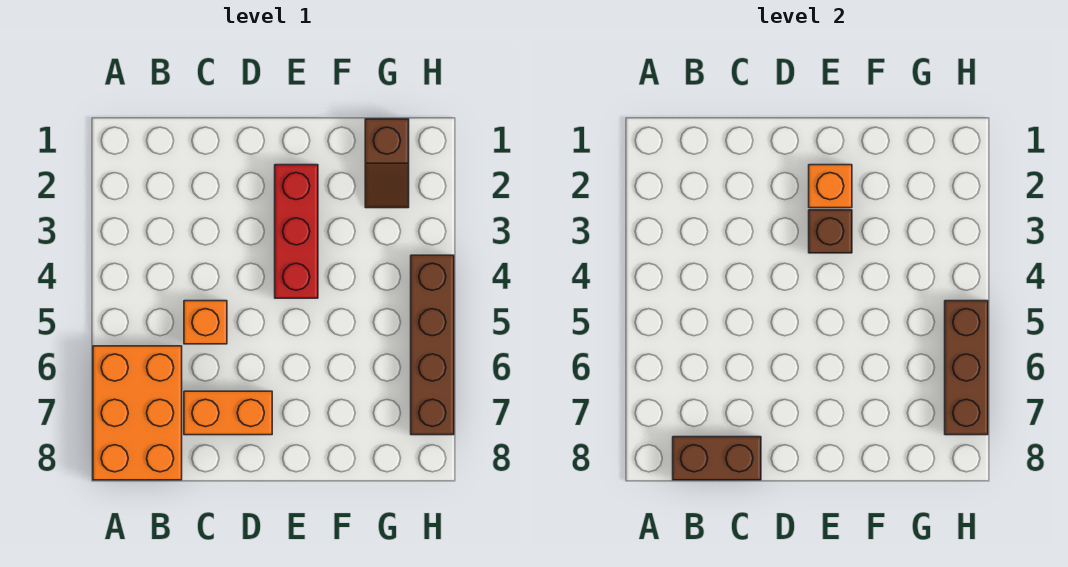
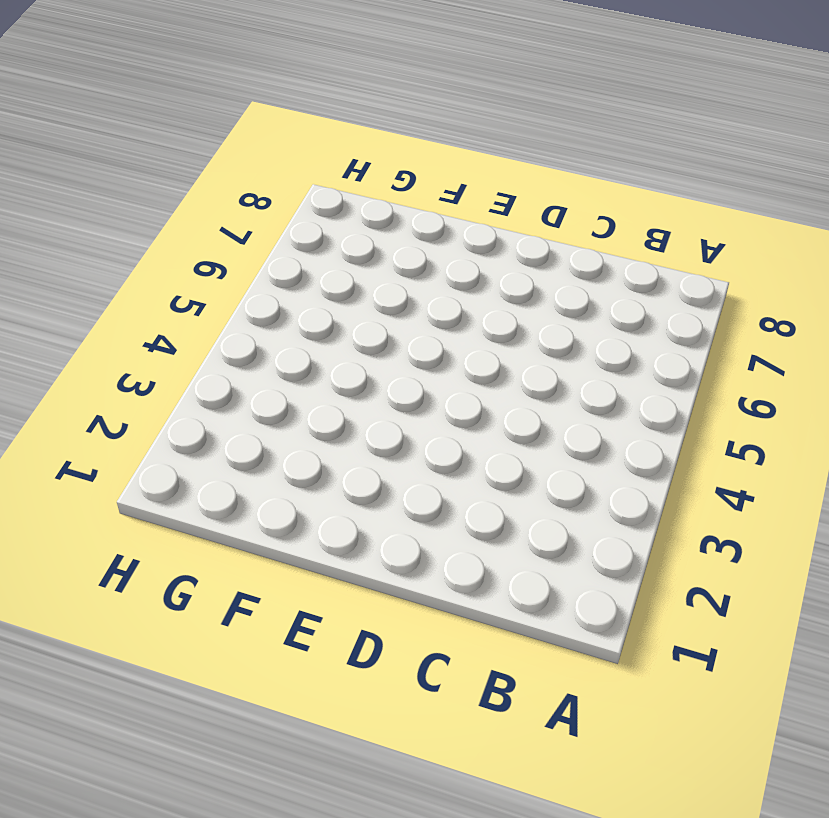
none -> orange brick A6:B8 level 1
none -> orange brick C5 level 1

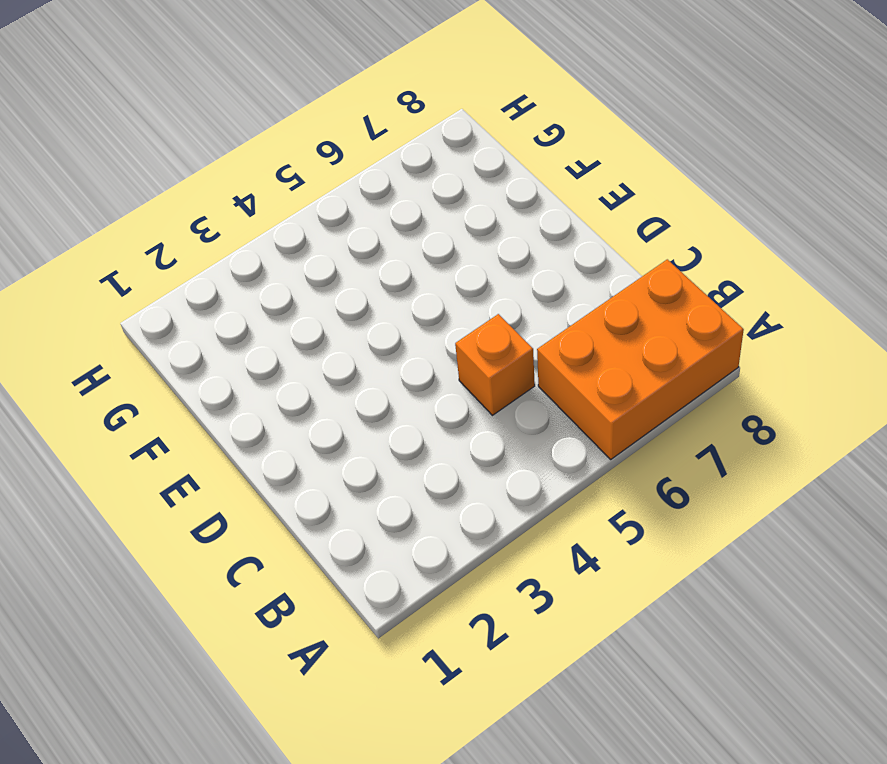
none -> orange brick C7:D7 level 1
none -> red brick E2:E4 level 1

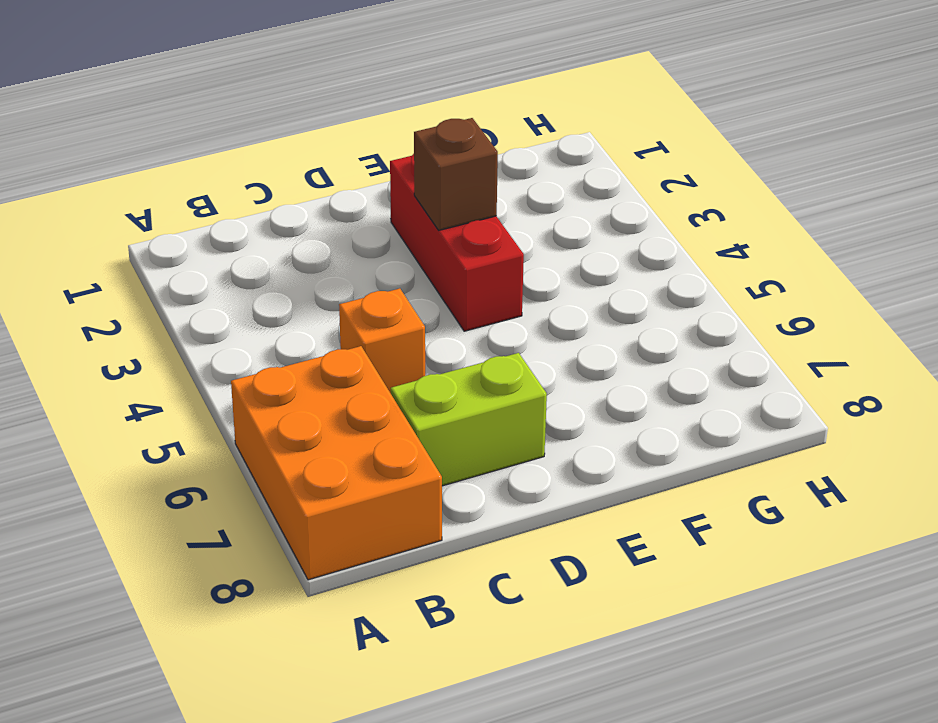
lime brick C7:D7 level 1 -> orange brick C7:D7 level 1
none -> brown slope G1:G2 level 1 top 1
none -> brown brick H4:H7 level 1

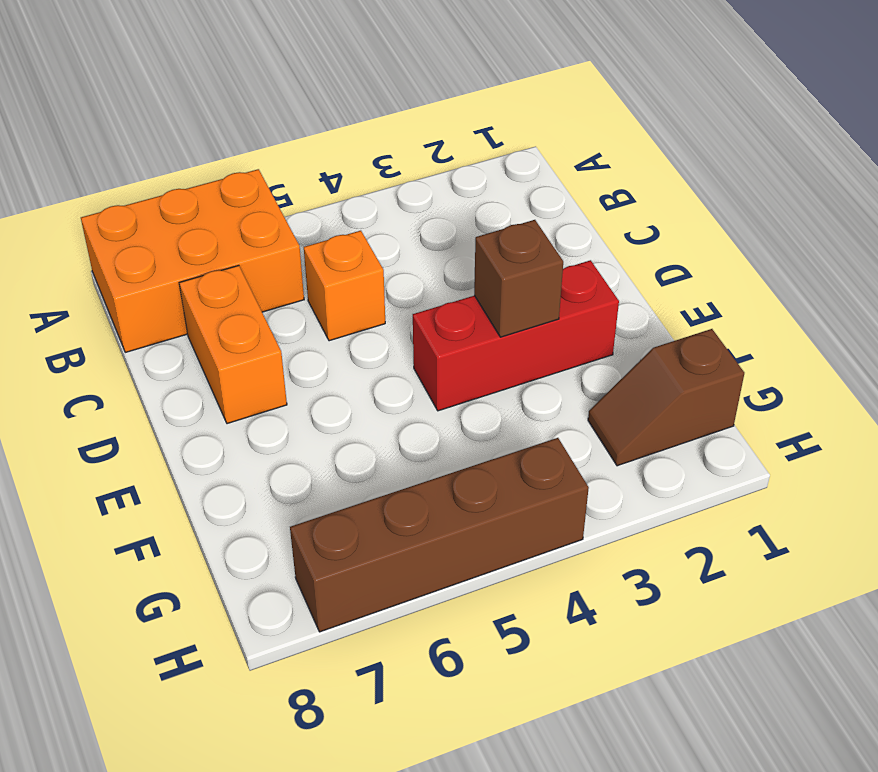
none -> brown brick B8:C8 level 2
none -> orange brick E2 level 2

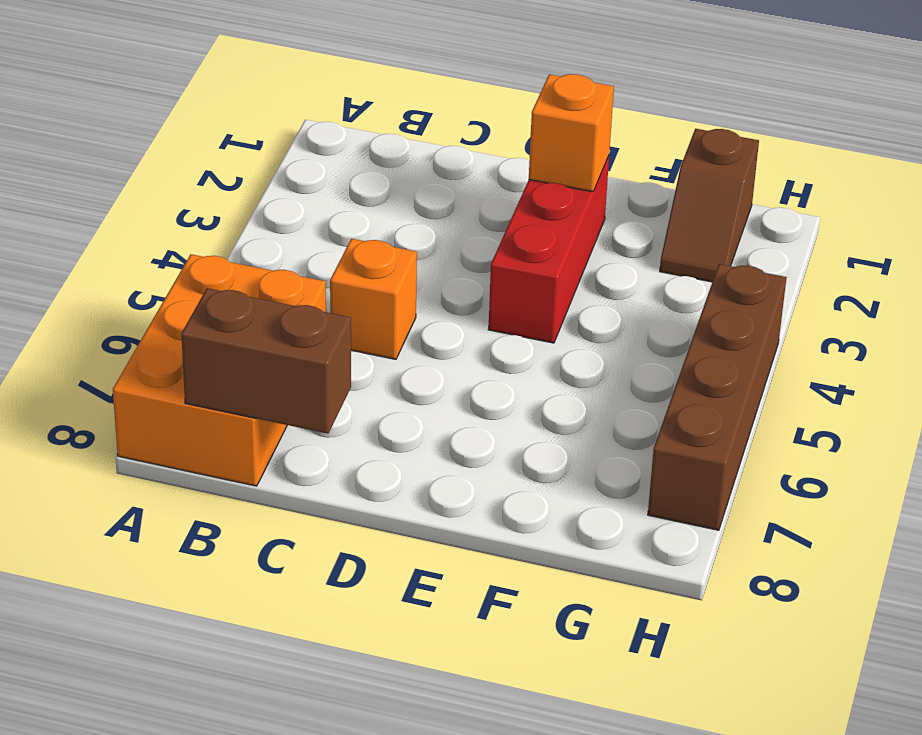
none -> orange brick C7:D7 level 1
none -> brown brick E3 level 2

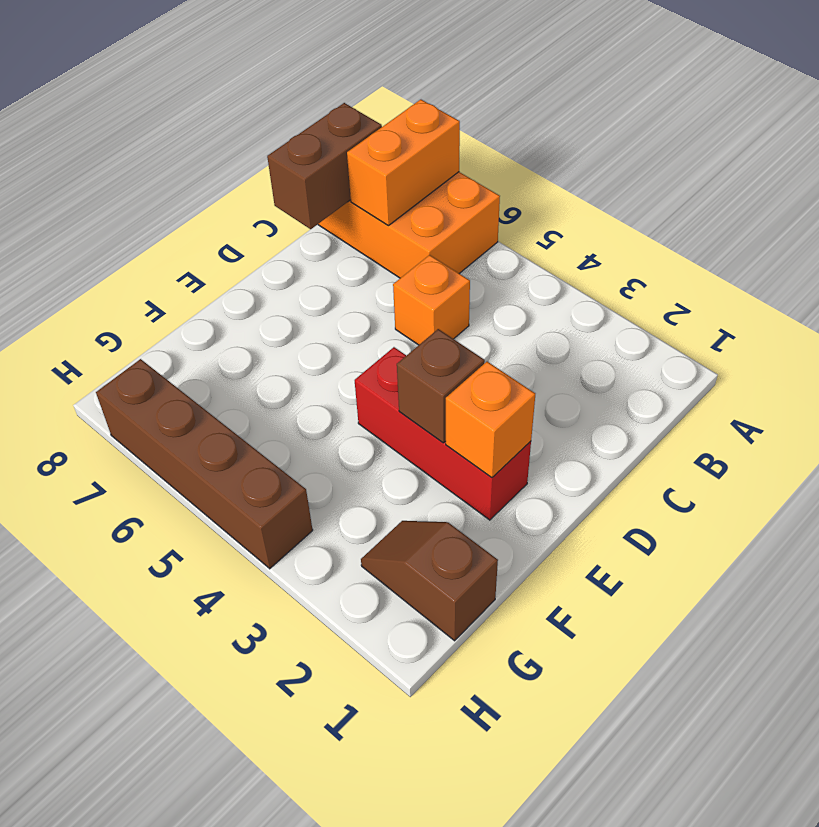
orange brick A7:B7 level 2 -> orange brick C7:D7 level 1
none -> brown brick H5:H7 level 2

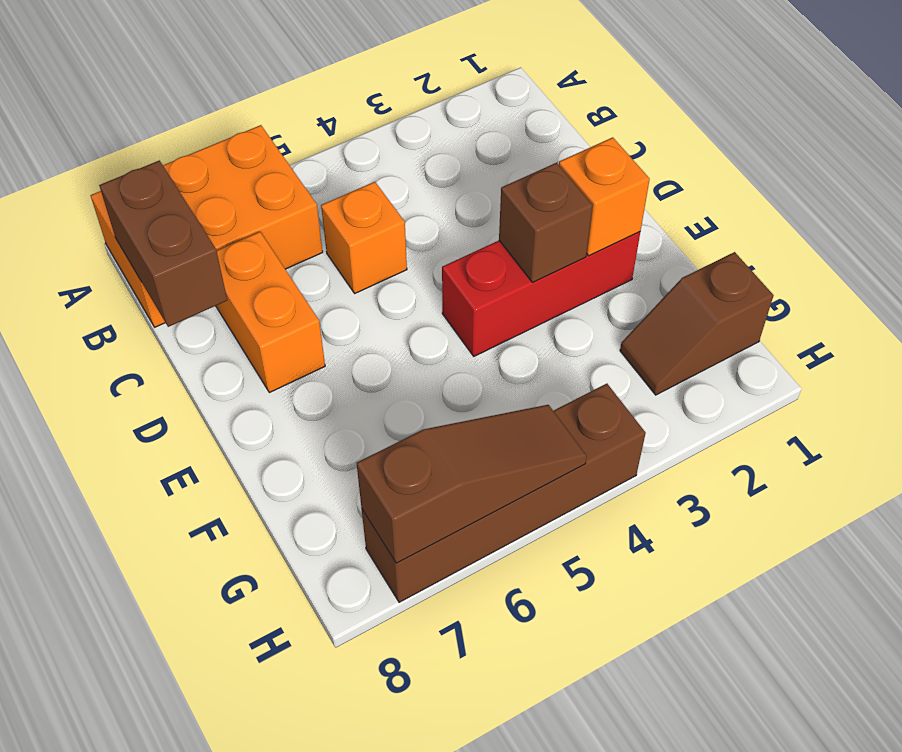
brown slope H5:H7 level 2 top 7 -> brown brick H5:H7 level 2

